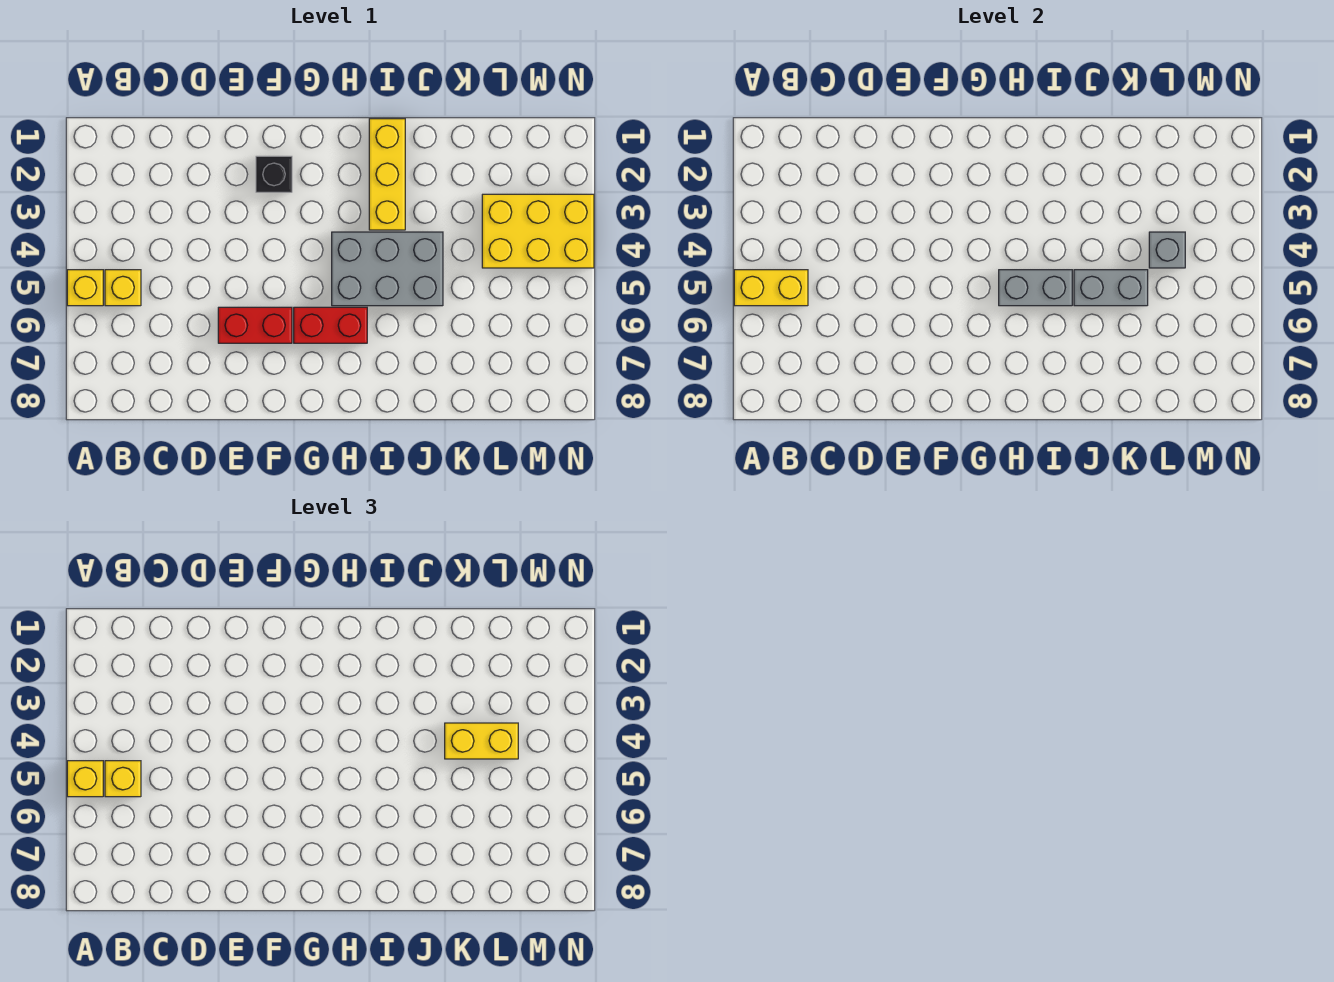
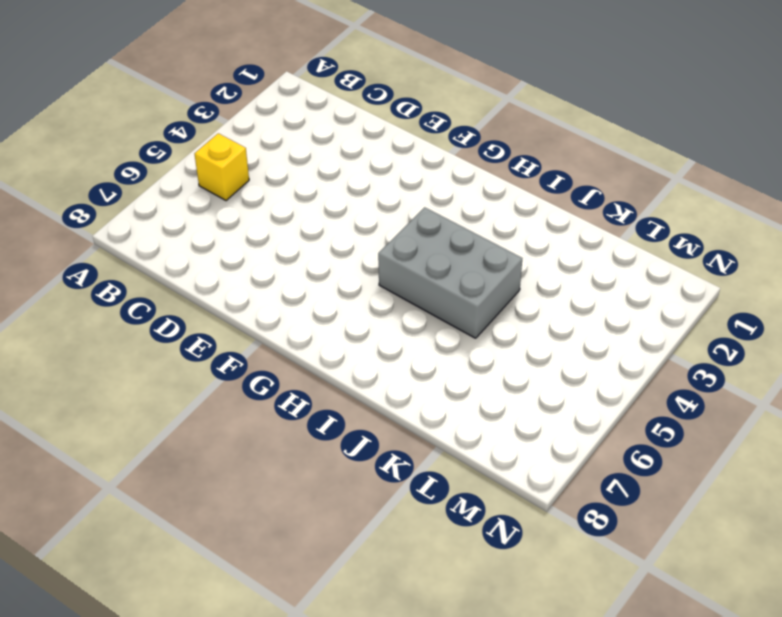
none -> yellow brick A5 level 1
none -> red brick E6:F6 level 1
none -> black brick F2 level 1

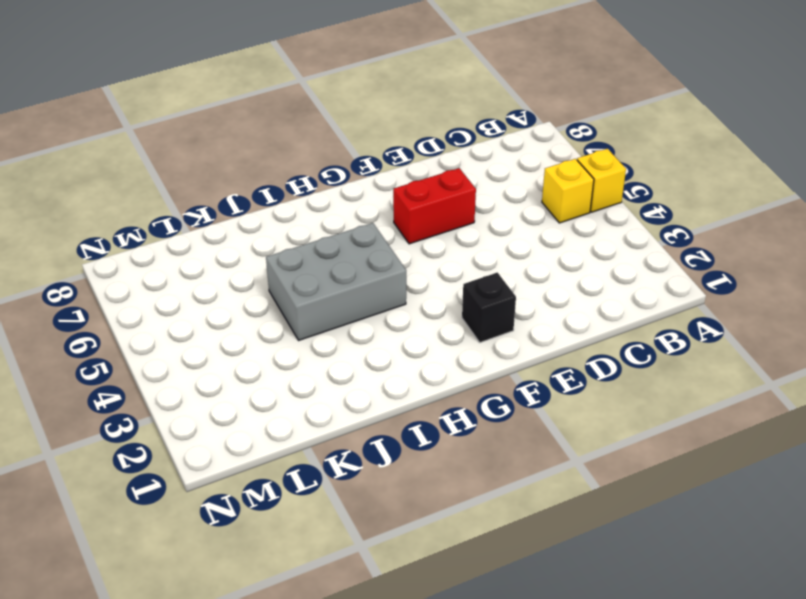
none -> red brick G6:H6 level 1
none -> yellow brick I1:I3 level 1
none -> yellow brick L3:N4 level 1

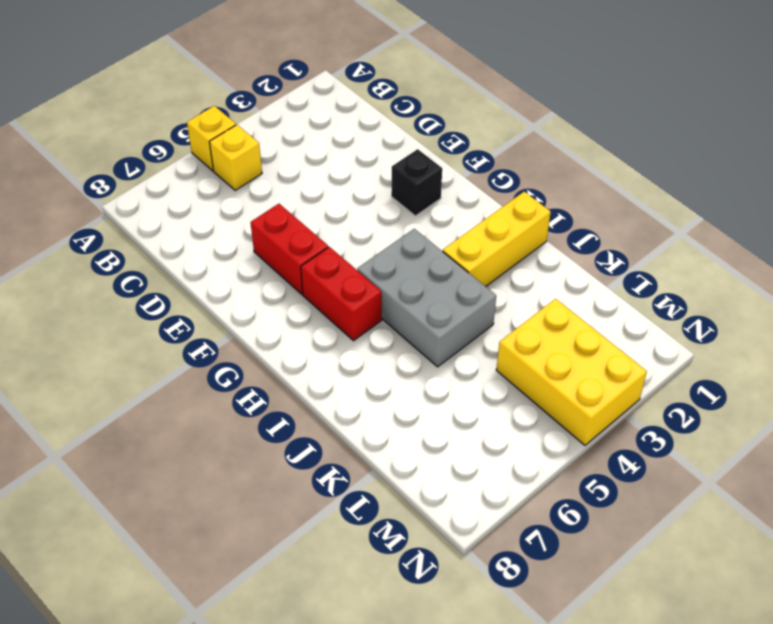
none -> yellow brick A5:B5 level 2
none -> grey brick H5:I5 level 2
none -> grey brick J5:K5 level 2

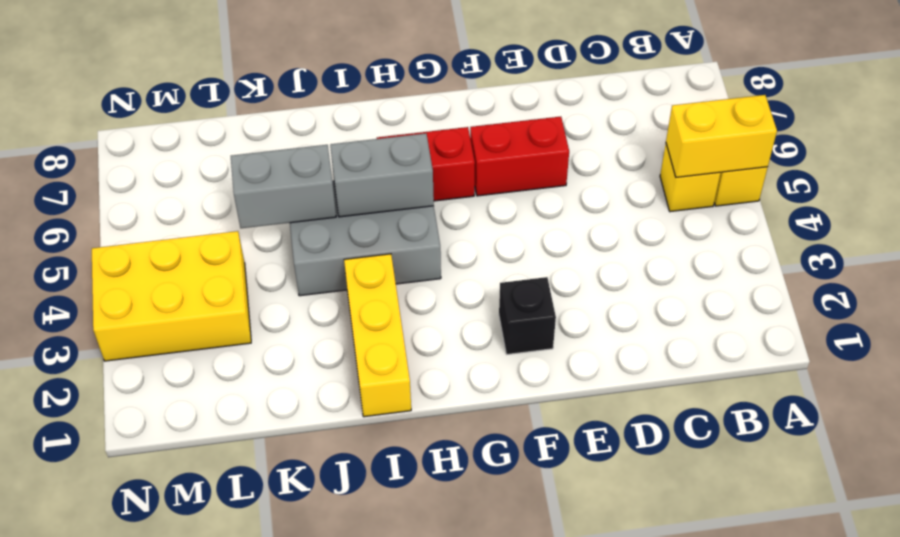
none -> grey brick L4 level 2
none -> yellow brick A5 level 3
none -> yellow brick B5 level 3

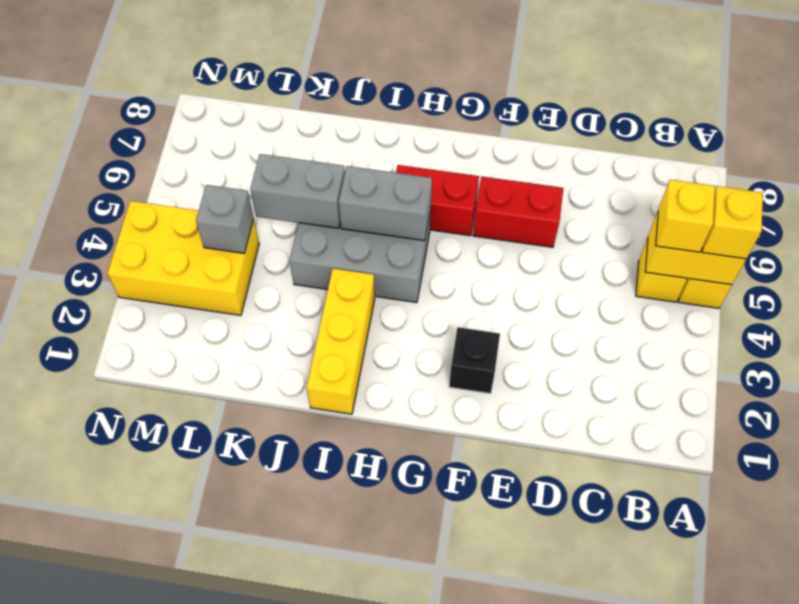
none -> yellow brick K4:L4 level 3

